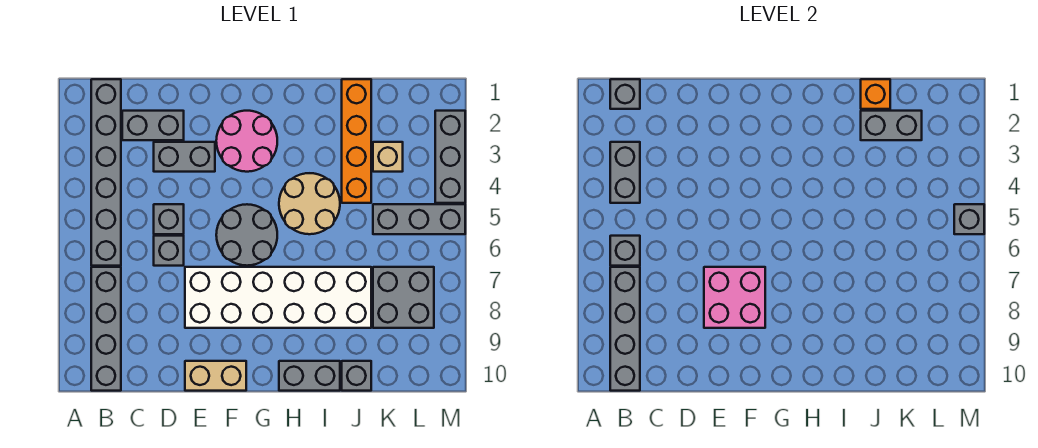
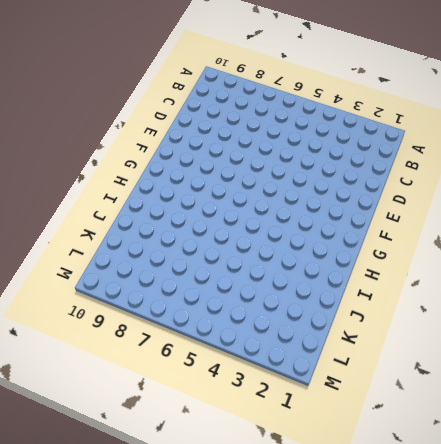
none -> grey brick B1:B6 level 1
none -> grey brick B7:B10 level 1
none -> grey brick C2:D2 level 1

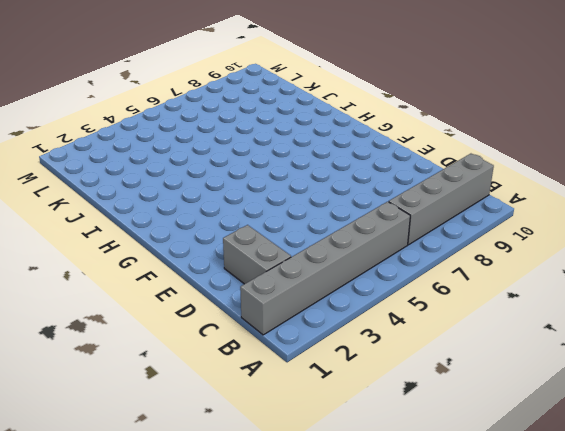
none -> grey brick D3:E3 level 1
none -> grey brick D5 level 1
none -> grey brick D6 level 1

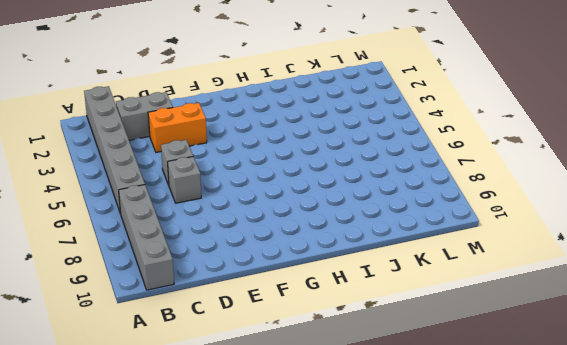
orange brick D3:E3 level 1 -> grey brick D3:E3 level 1
none -> white brick E7:J8 level 1
none -> tan brick E10:F10 level 1
none -> pink round brick F2:G3 level 1

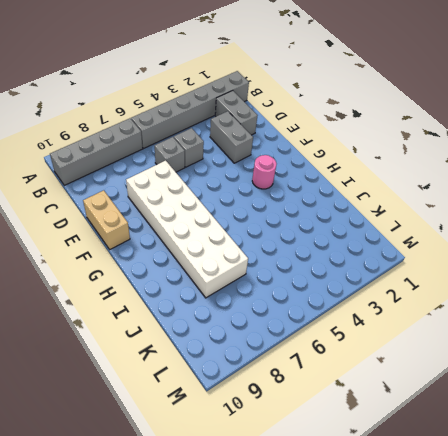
pink round brick G3 level 1 -> pink round brick F2:G3 level 1
none -> grey round brick F5:G6 level 1
none -> tan round brick H4:I5 level 1
none -> grey brick H10:I10 level 1

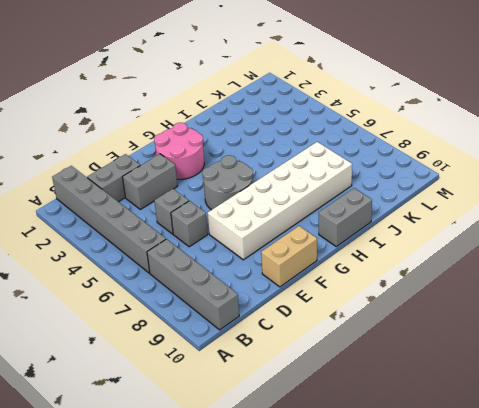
none -> tan round brick H4:I5 level 1
none -> orange brick J1:J4 level 1
none -> grey brick J10 level 1

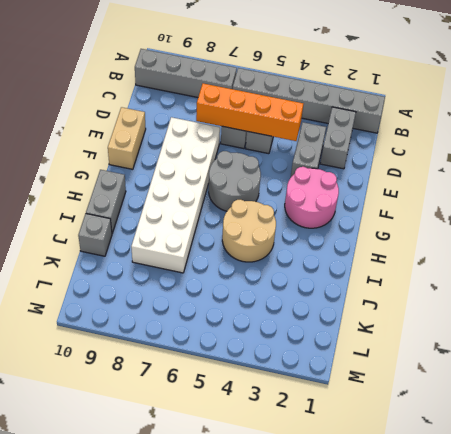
orange brick D4:D7 level 2 -> orange brick J1:J4 level 1
none -> tan brick K3 level 1
none -> grey brick K5:M5 level 1
none -> grey brick K7:L8 level 1

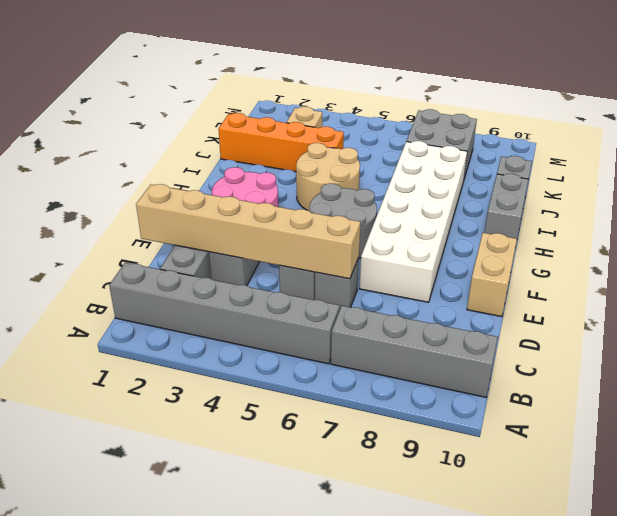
tan brick D1:D6 level 2 -> none
none -> grey brick K5:M5 level 1
none -> grey brick M2:M4 level 1
none -> grey brick B1 level 2

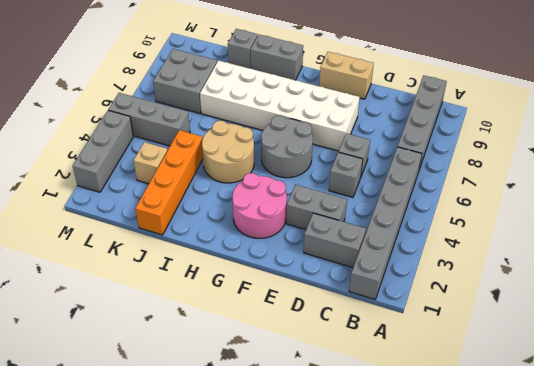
none -> grey brick B1 level 2
none -> grey brick B3:B4 level 2
none -> grey brick B6 level 2

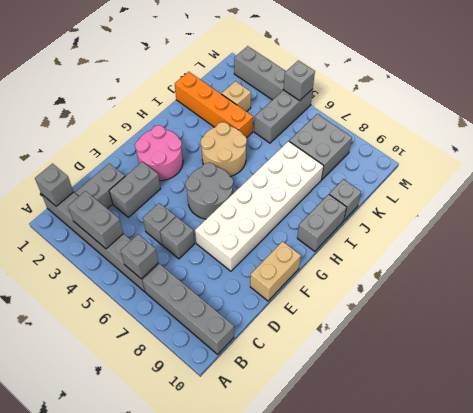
none -> grey brick B7:B10 level 2
none -> pink brick E7:F8 level 2
none -> orange brick J1 level 2

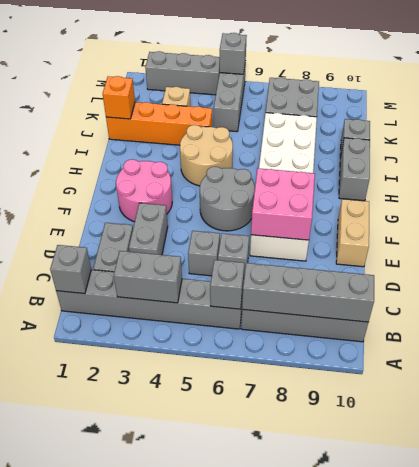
none -> grey brick J2:K2 level 2

